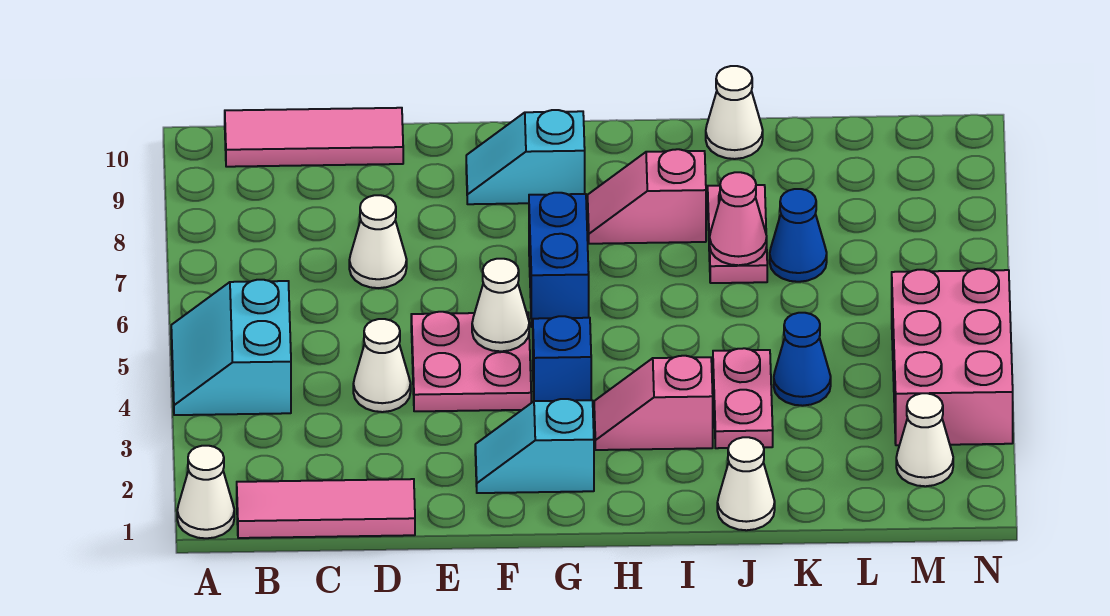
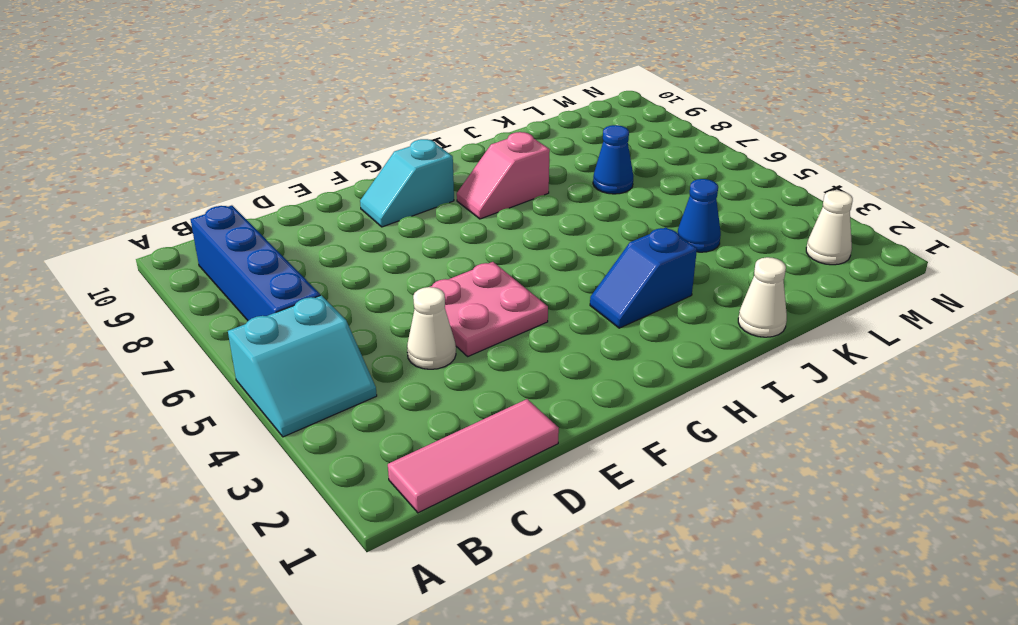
cyan slope A4:B5 level 1 top 5 -> cyan slope A4:B5 level 1 top B
blue brick B6:B9 level 1 -> none
blue slope H3:I3 level 1 top I -> pink slope H3:I3 level 1 top I
none -> white cone A1 level 1
none -> pink tile B10:D10 level 1
none -> white cone D7 level 1

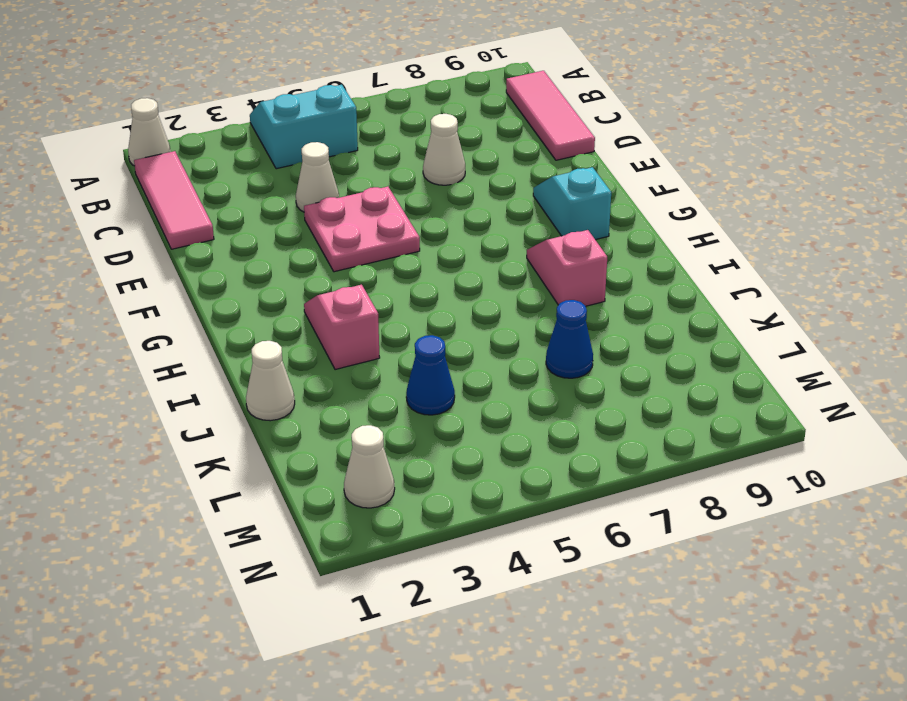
none -> cyan slope F2:G2 level 1 top G
none -> blue brick G4 level 1
none -> blue brick G6:G7 level 1

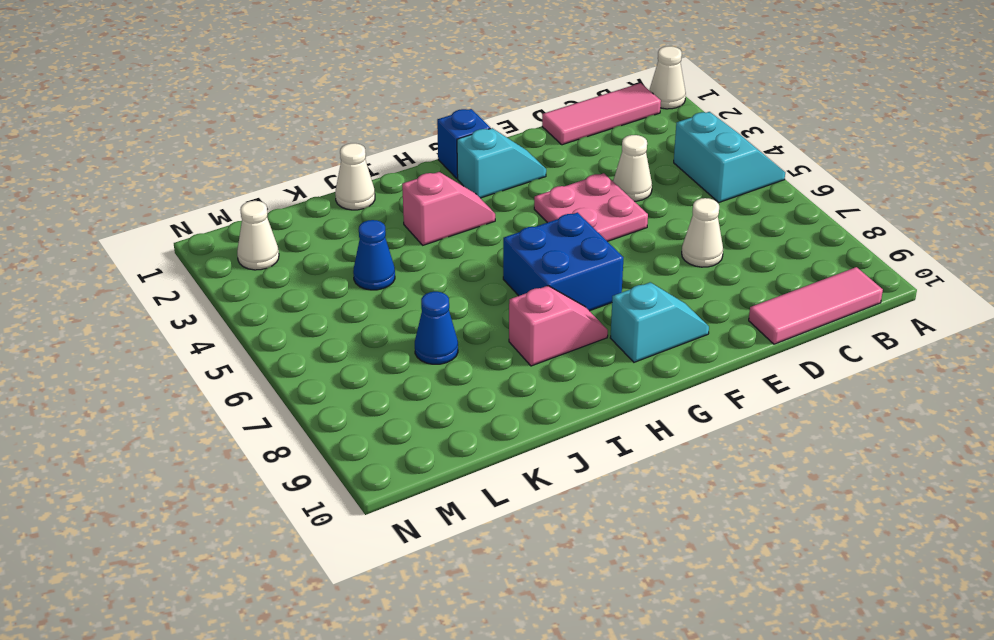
blue brick G1 level 1 -> blue brick G4 level 1
blue brick G6:H7 level 1 -> blue brick G6:G7 level 1
none -> pink plate J3:J4 level 1
none -> pink plate J7:J8 level 1
none -> white cone J10 level 1

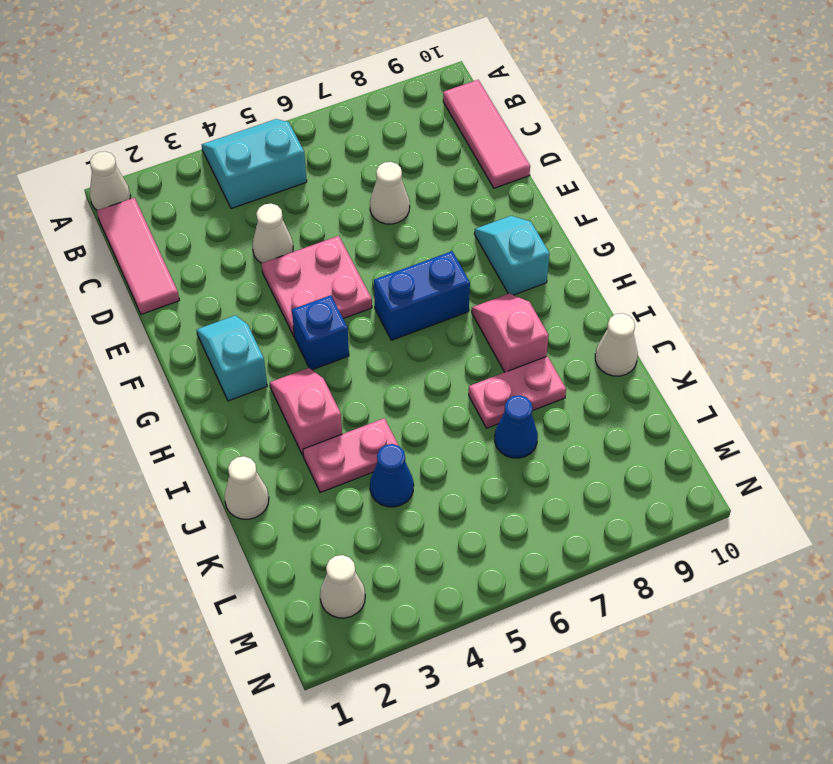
none -> pink brick M3:N5 level 1
none -> white cone F5 level 2
none -> pink cone J7 level 2

